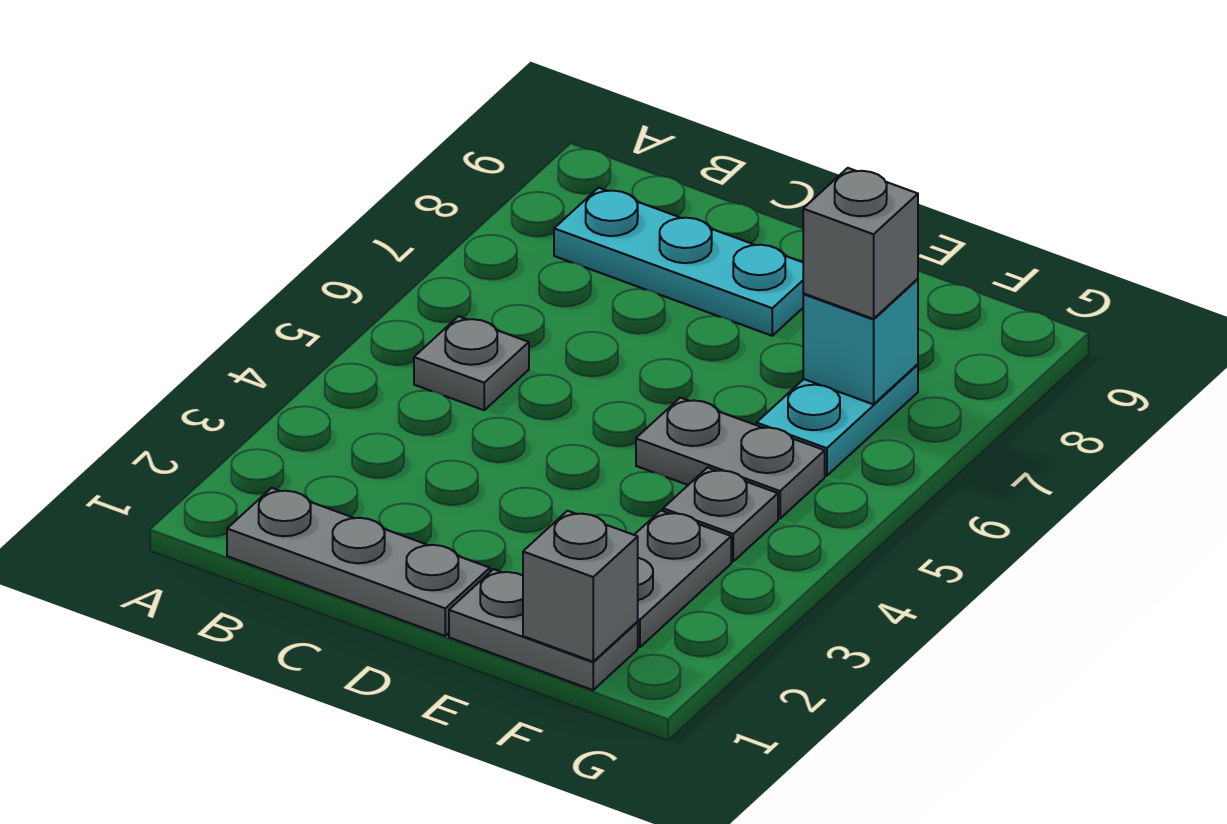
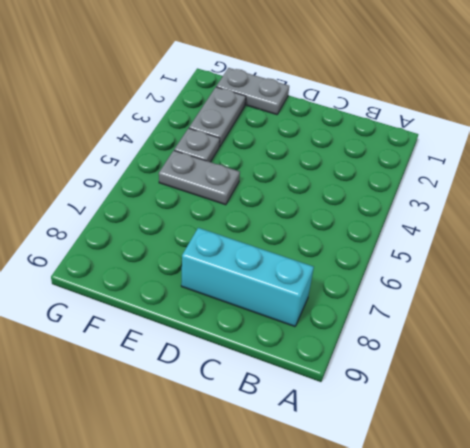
cyan brick B8:D8 level 1 -> cyan plate B8:D8 level 1
none -> grey plate B1:D1 level 1
none -> grey plate B5 level 1

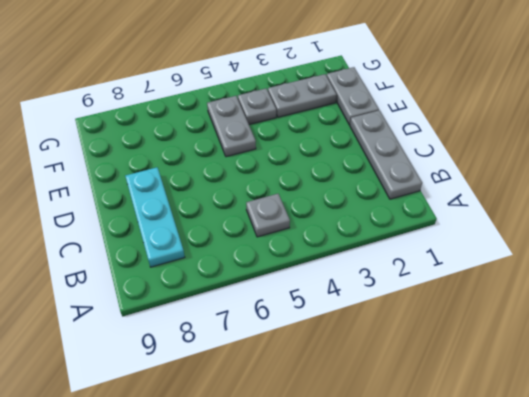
none -> cyan plate F6:F7 level 1
none -> grey brick F1 level 2

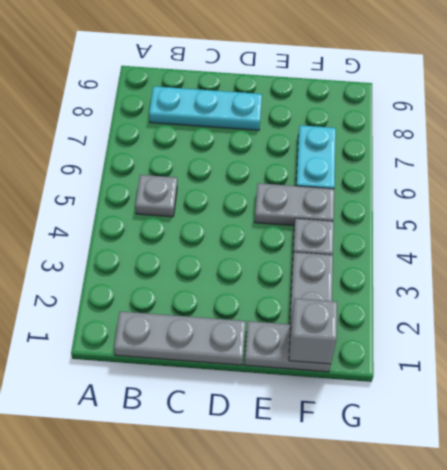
none -> cyan brick F7 level 2
none -> grey brick F7 level 3

